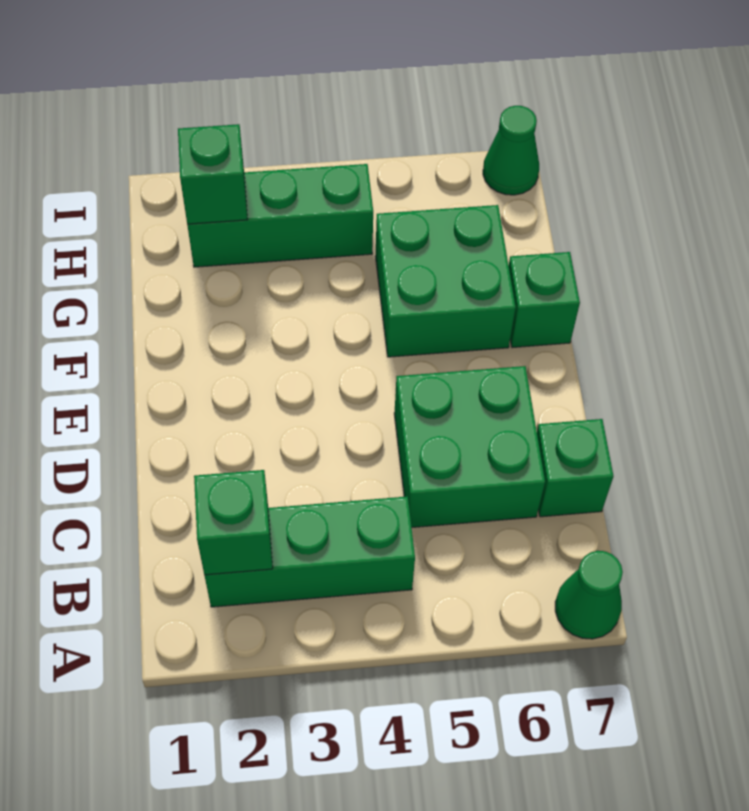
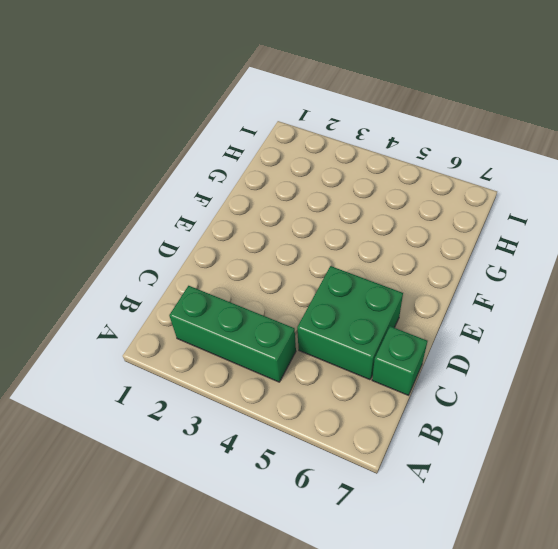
none -> green cone A7 level 1
none -> green brick F5:G6 level 1

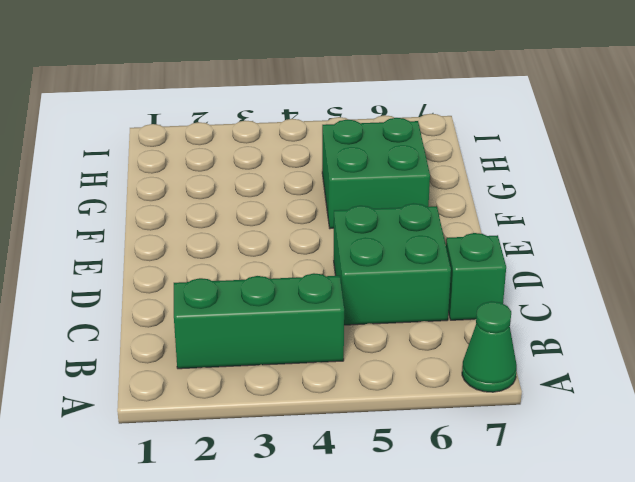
none -> green brick F7 level 1
none -> green brick H2:H4 level 1

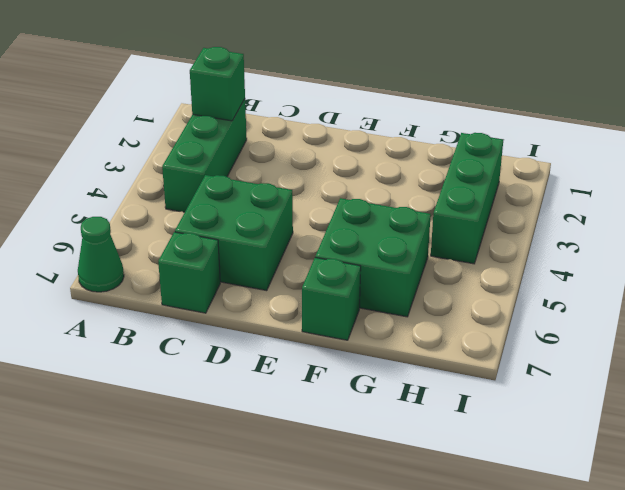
none -> green cone I7 level 1
none -> green brick H2 level 2

